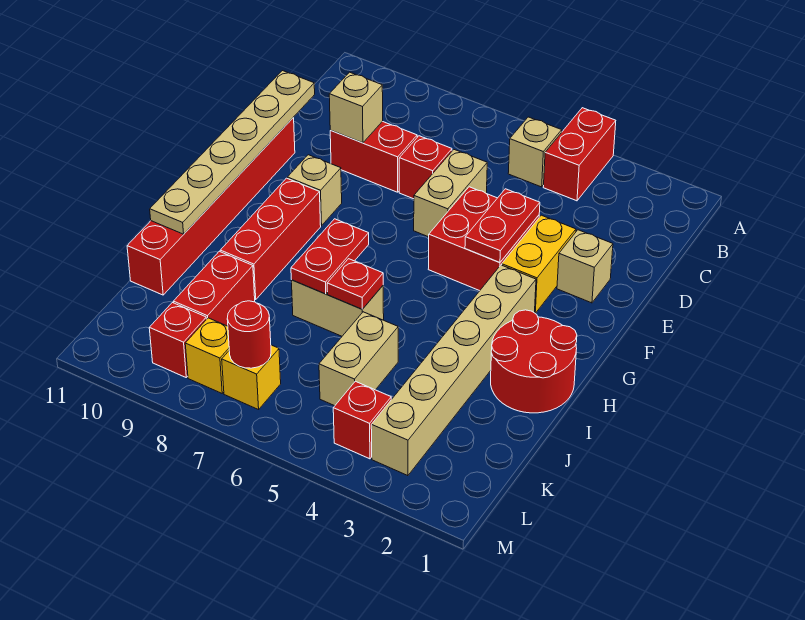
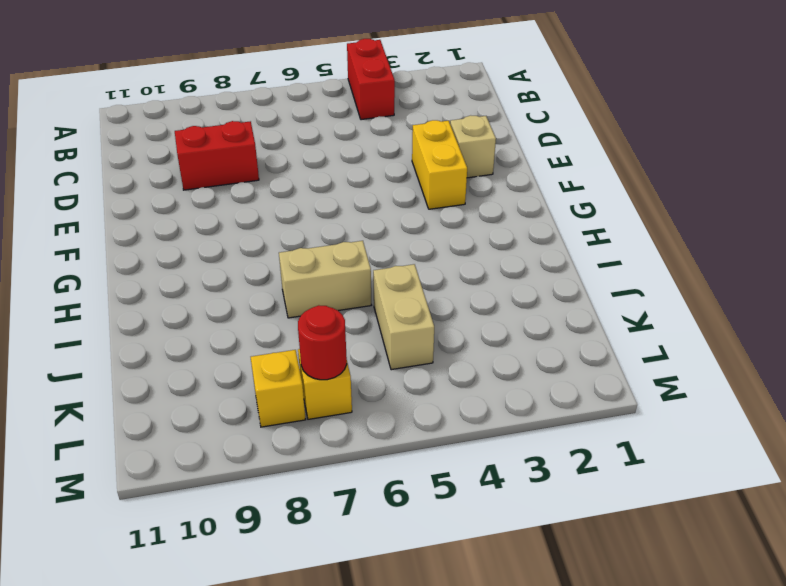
none -> tan brick B5 level 1
none -> tan brick D6:E6 level 1
none -> red brick D7 level 1

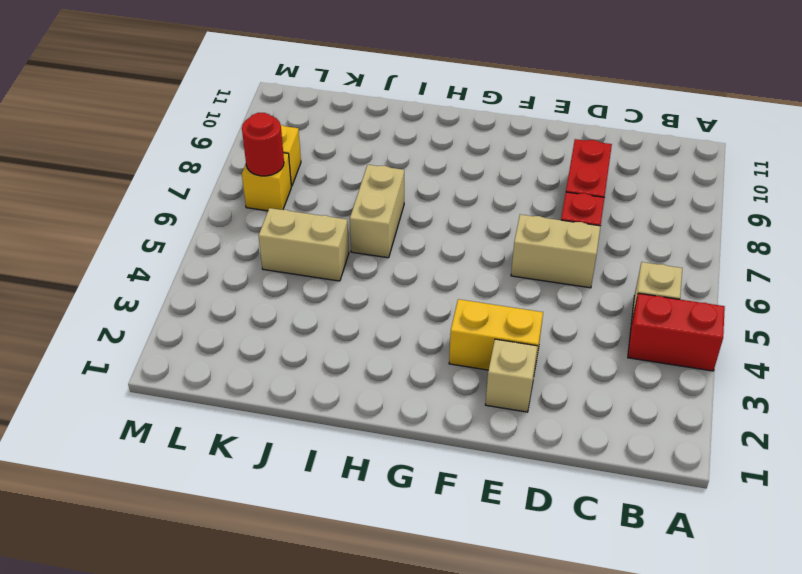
none -> red brick E4:F5 level 1
none -> red brick E11:J11 level 1
none -> tan brick F9 level 1

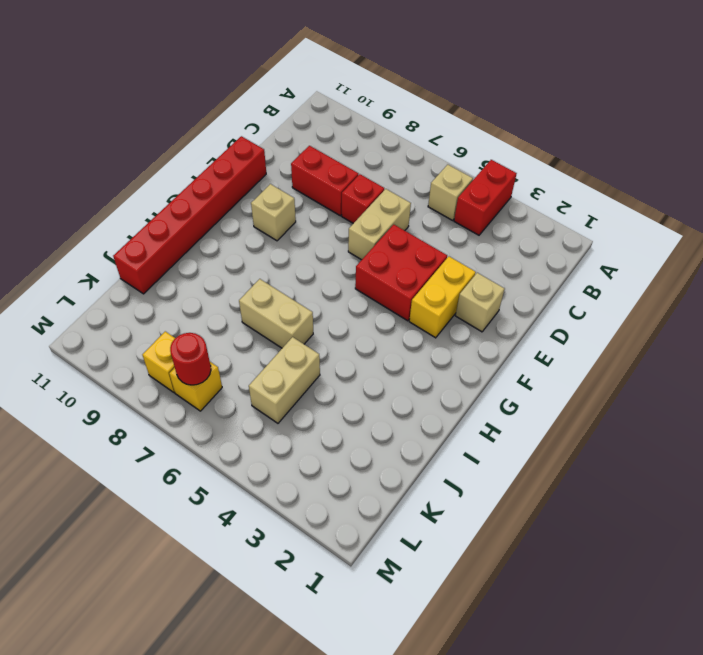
none -> tan brick G3:L3 level 1
none -> red brick G9:I9 level 1
none -> red round brick H1:I2 level 1

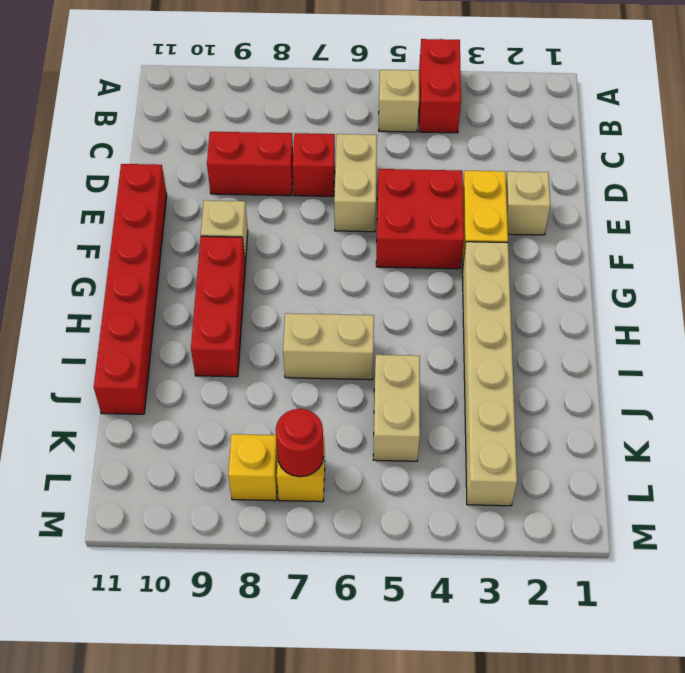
none -> red round brick H1:I2 level 1
none -> red brick J9:K9 level 1
none -> red brick L4 level 1

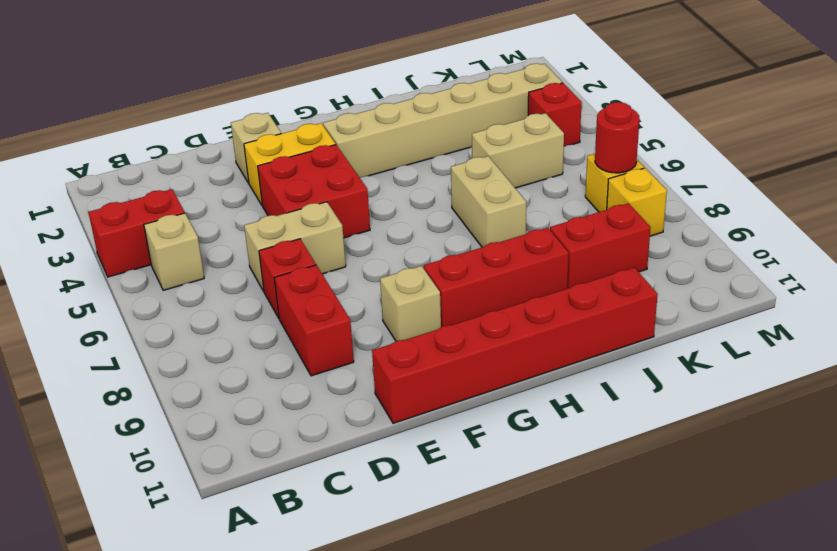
none -> red round brick H1:I2 level 1
none -> red brick L9 level 1
none -> tan brick D9 level 2

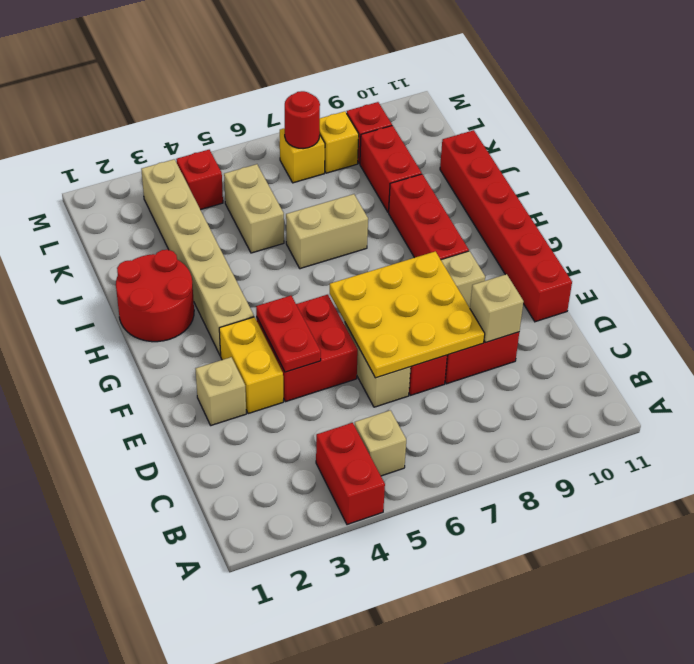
yellow plate D6:F8 level 2 -> none
none -> tan plate D11:I11 level 2
none -> red plate H7:I7 level 2
none -> red plate I6 level 2

